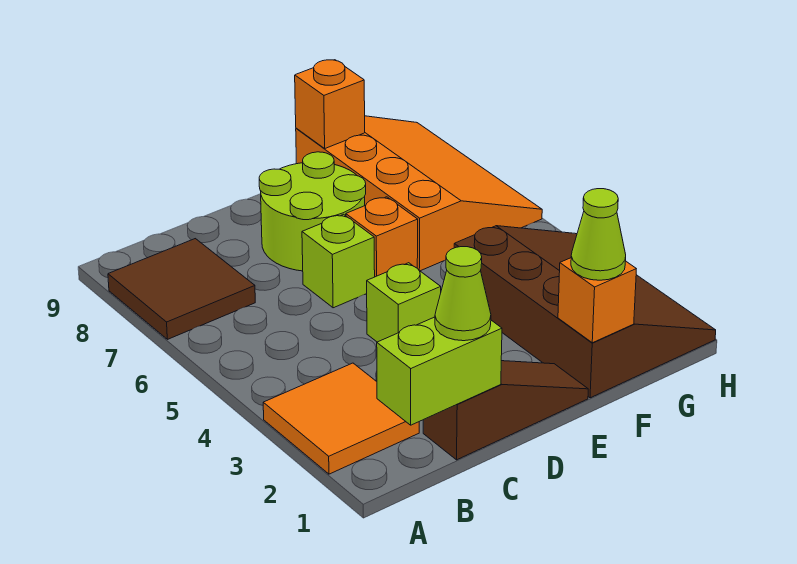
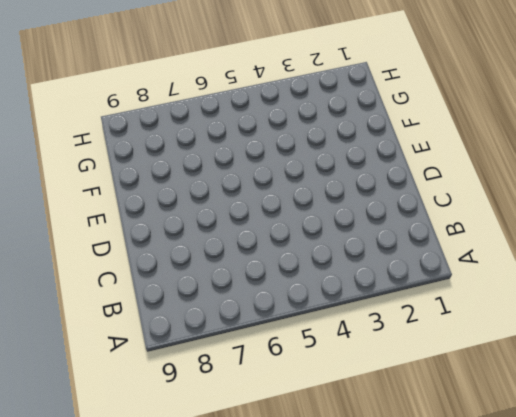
none -> orange tile A2:B3 level 1
none -> brown tile A7:B8 level 1
none -> brown slope C1:E1 level 1 top C

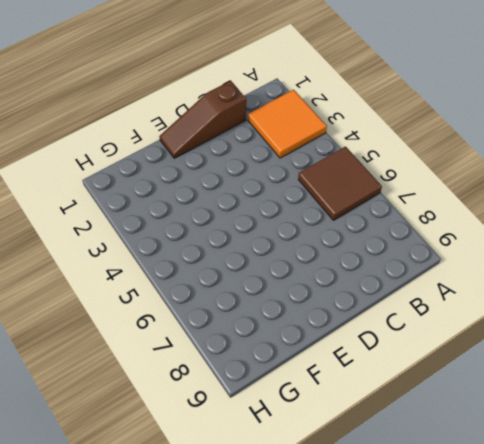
brown tile A5:B6 level 1 -> brown tile A7:B8 level 1
none -> lime brick D4 level 1
none -> lime brick D6 level 1
none -> lime round brick D7:E8 level 1

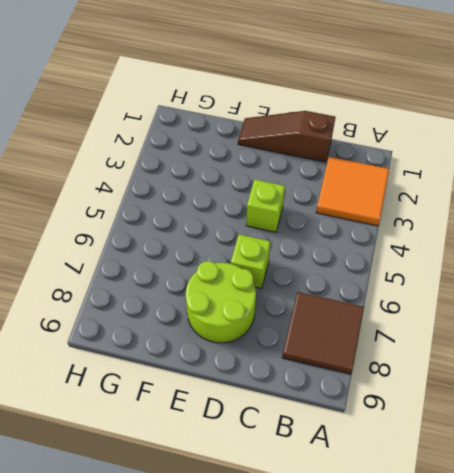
none -> orange brick E6 level 1
none -> brown slope F1:H4 level 1 top F
none -> orange slope F6:H9 level 1 top F

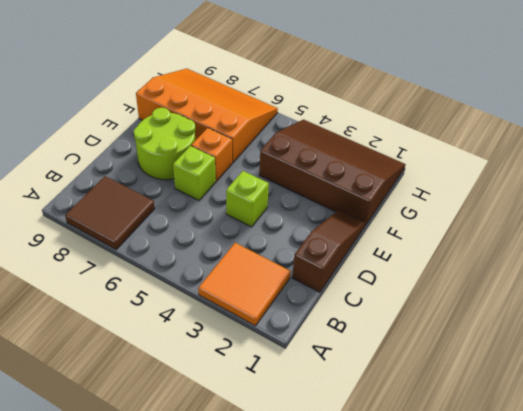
none -> lime brick B1:C1 level 2
none -> orange brick F1 level 2
none -> orange brick F9 level 2

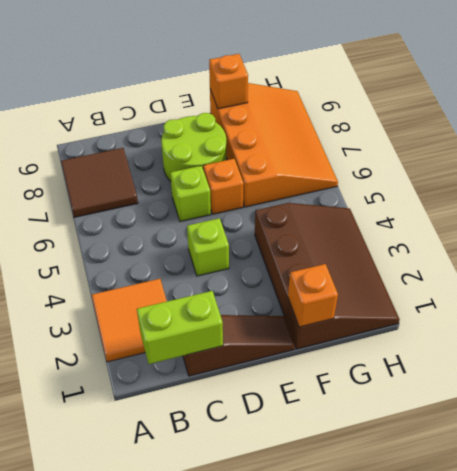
none -> lime cone C1 level 3
none -> lime cone F1 level 3

